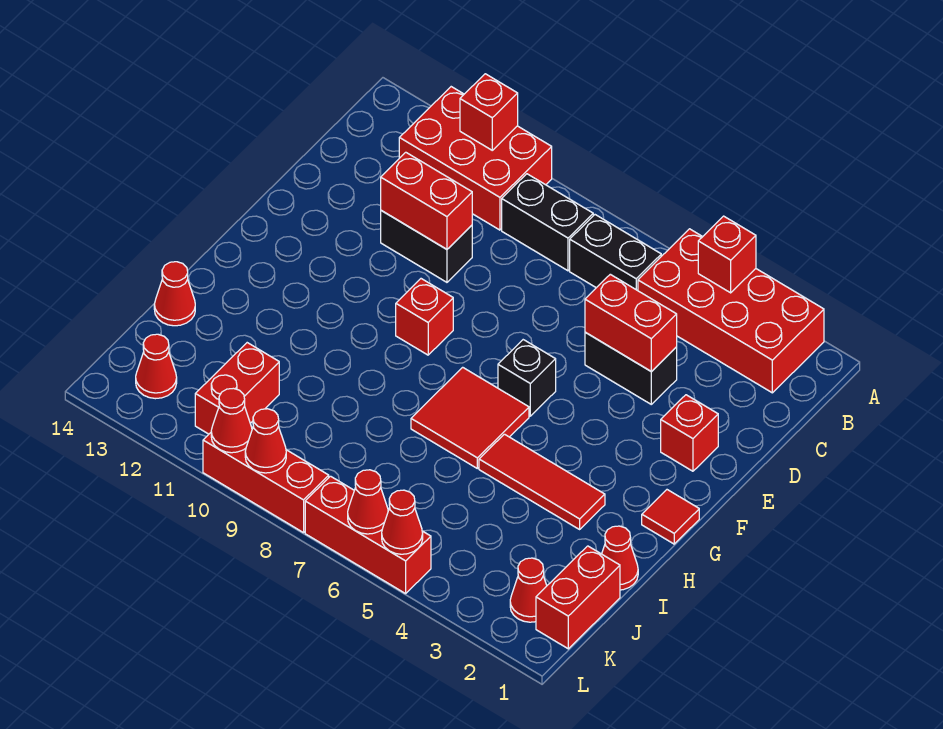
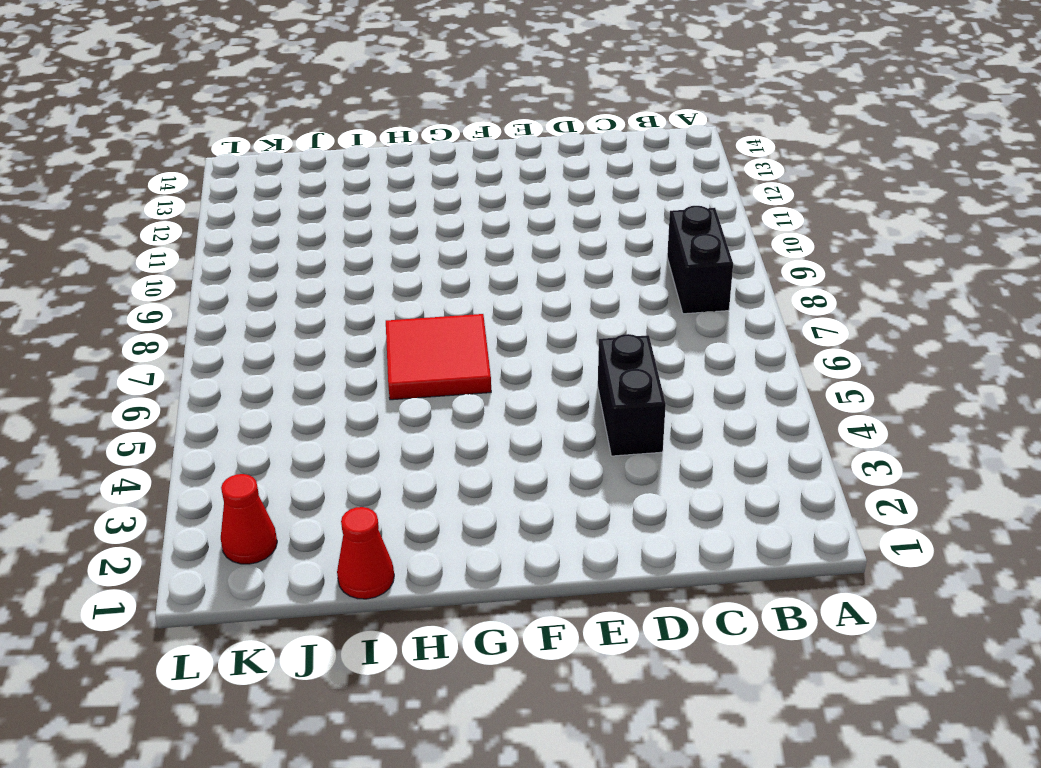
none -> red brick A2:B5 level 1
none -> red brick A10:B12 level 1
none -> black brick B6:B7 level 1

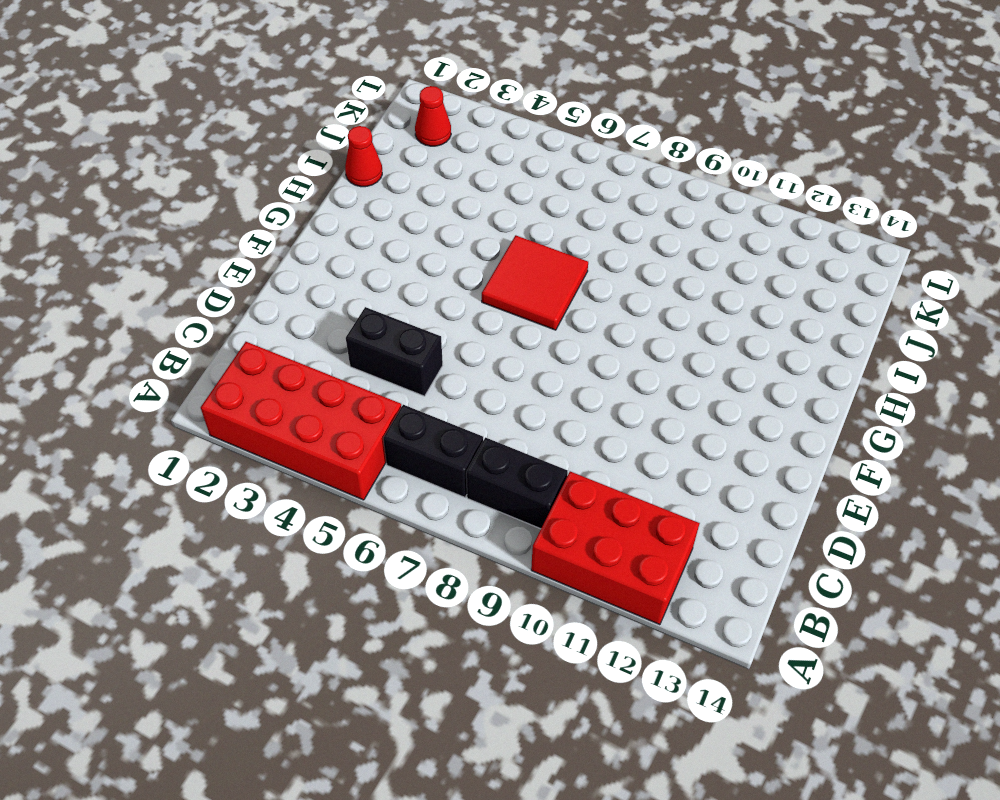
none -> black brick D10:D11 level 1
none -> red brick E2 level 1
none -> black brick F6 level 1

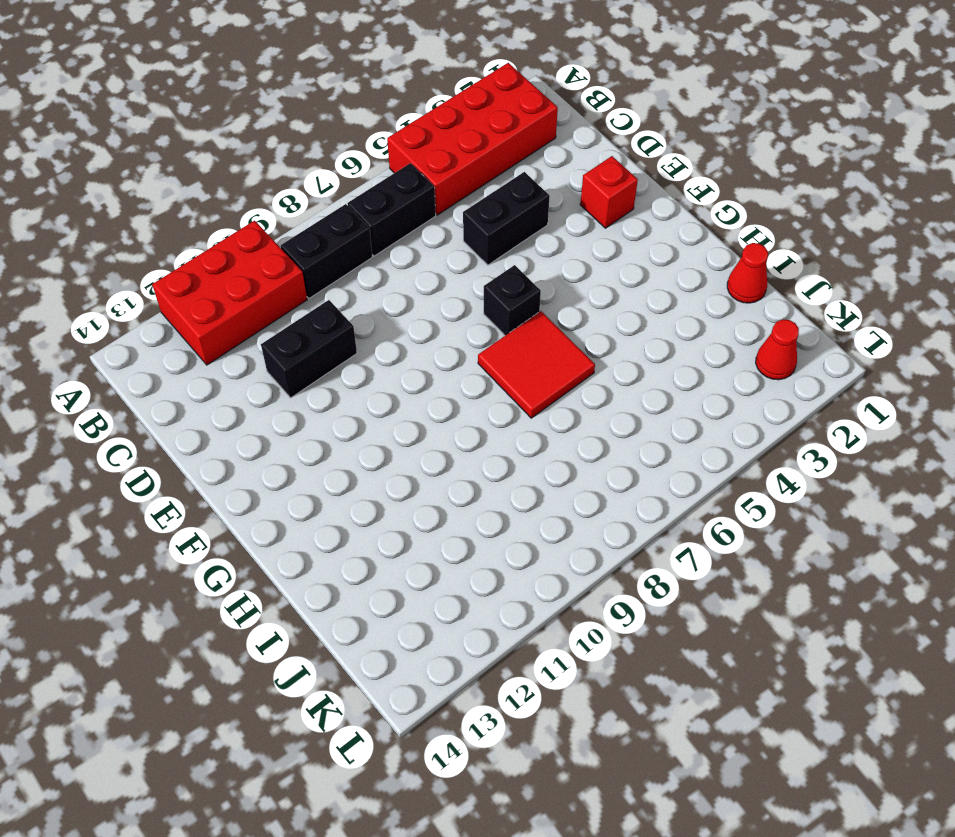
none -> red brick F9 level 1
none -> red tile G1 level 1
none -> red tile H3:H5 level 1

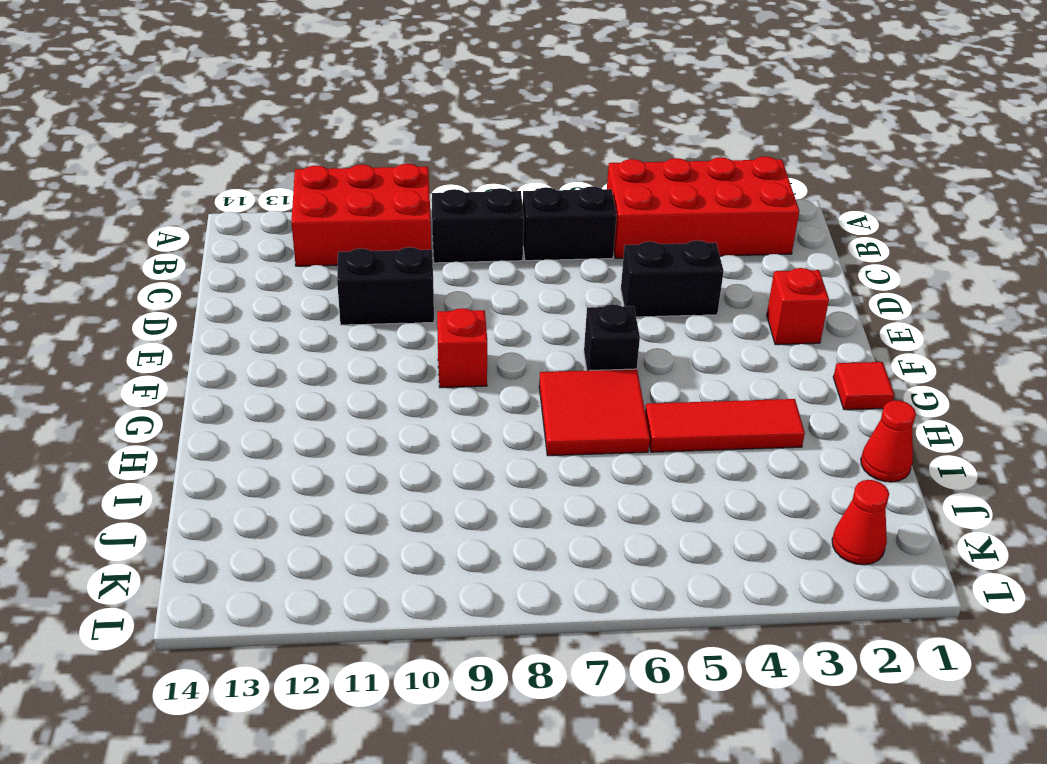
none -> red cone I14 level 1
none -> red brick J1:K1 level 1
none -> red brick J11:K11 level 1

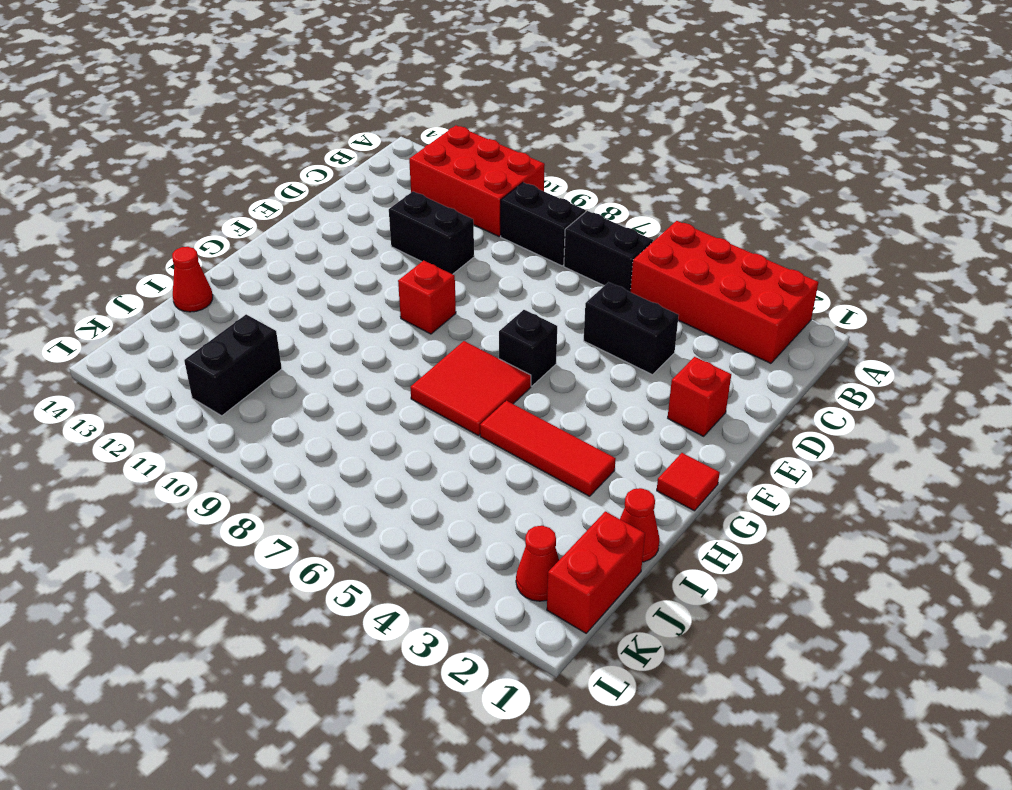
black brick J11:K11 level 1 -> red brick J11:K11 level 1
none -> red cone K13 level 1
none -> red brick L5:L7 level 1
none -> red brick L8:L10 level 1

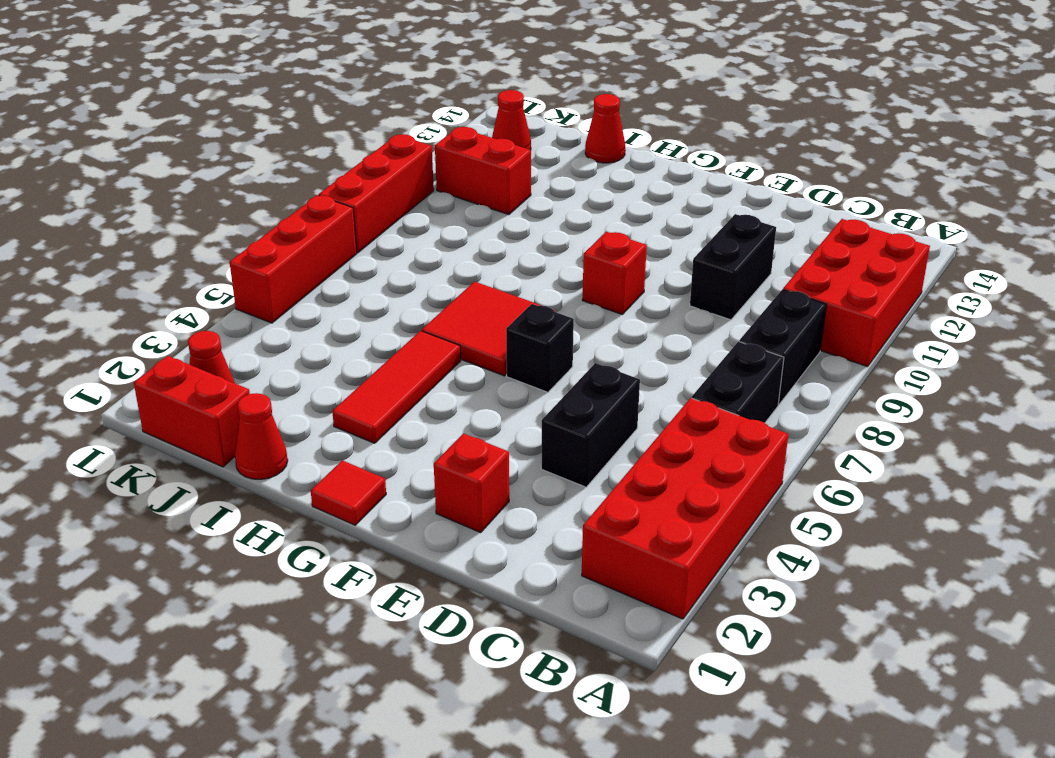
none -> red brick A4 level 2
none -> red brick A11 level 2
none -> red brick D4:D5 level 2

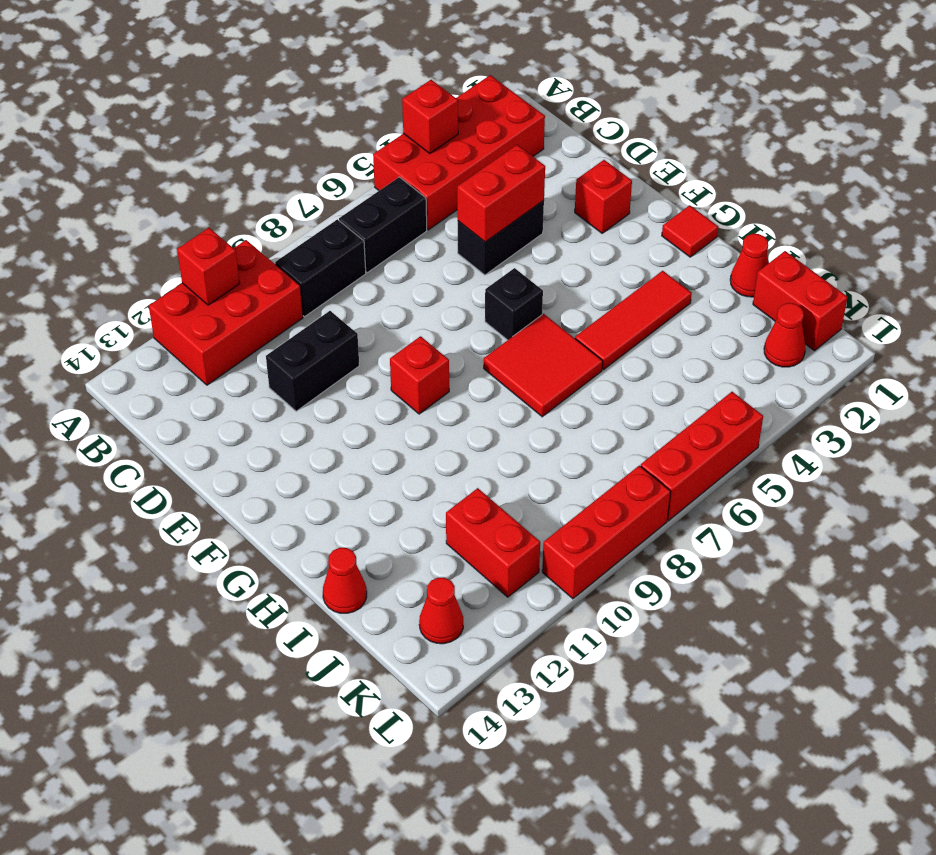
none -> red brick D10:D11 level 2
none -> red cone L5 level 2
none -> red cone L6 level 2

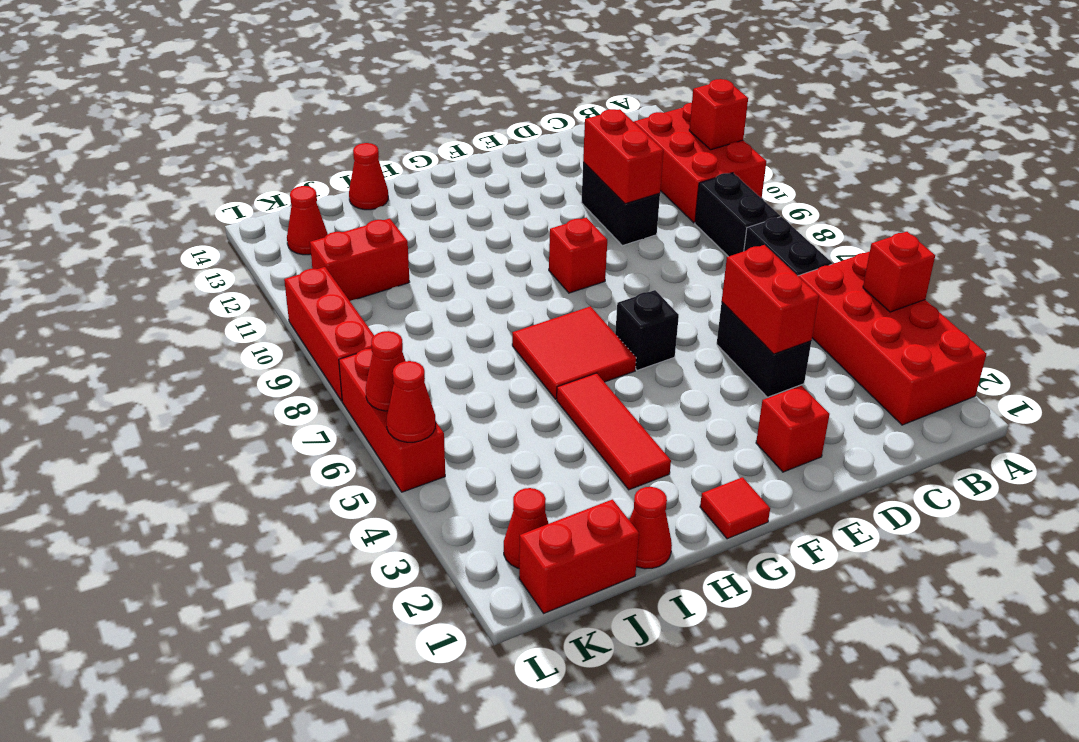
none -> red cone L9 level 2
none -> red cone L10 level 2

